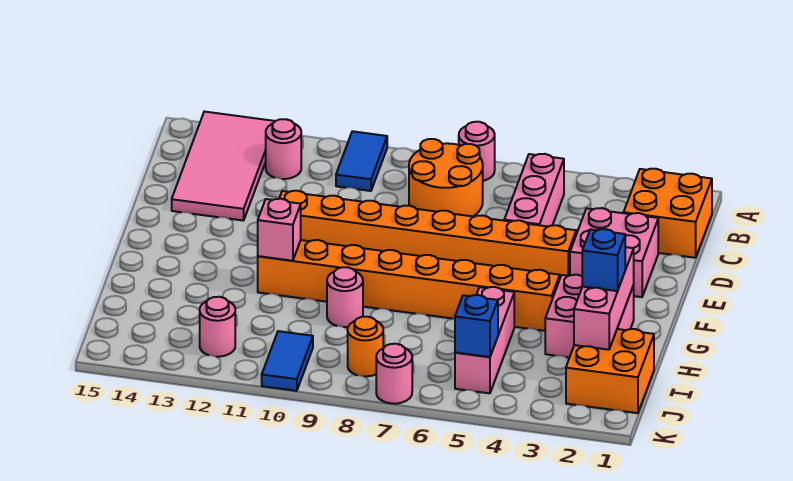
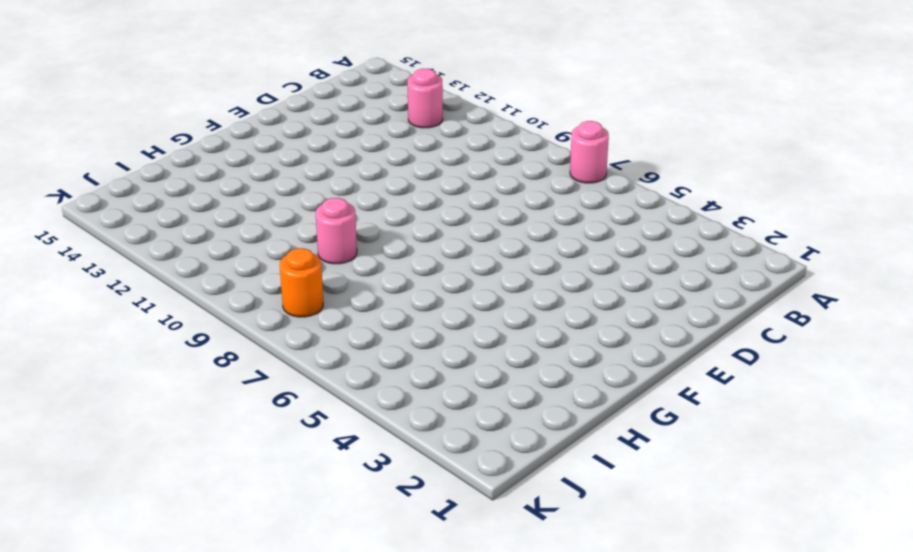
none -> blue tile A10:B10 level 1
none -> pink tile A13:D14 level 1
none -> orange brick B1:C2 level 1

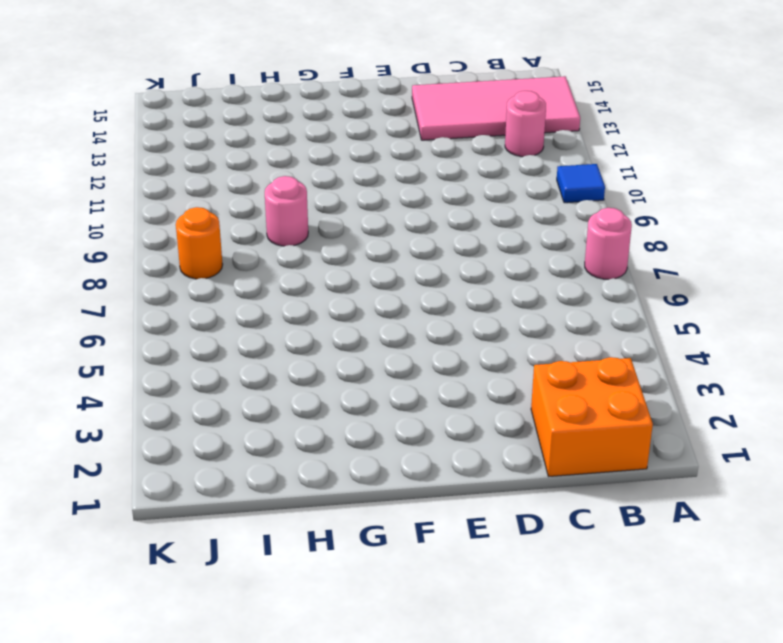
blue tile A10 level 1 -> blue tile A10:B10 level 1
none -> pink brick B5:D5 level 1
none -> orange round brick B7:C8 level 1
none -> pink brick D2:E3 level 1

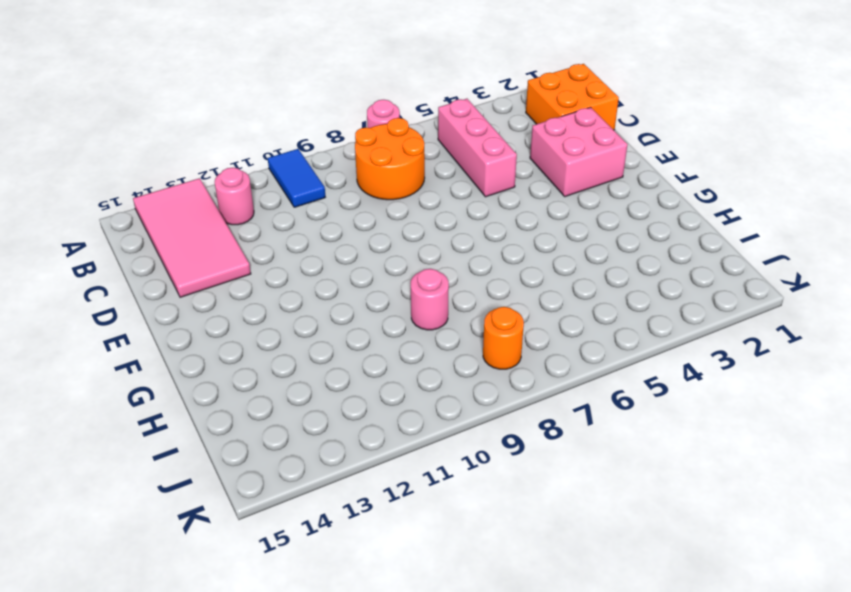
none -> orange brick E4:E11 level 1
none -> pink brick G2:H3 level 1
none -> orange brick G4:G11 level 1

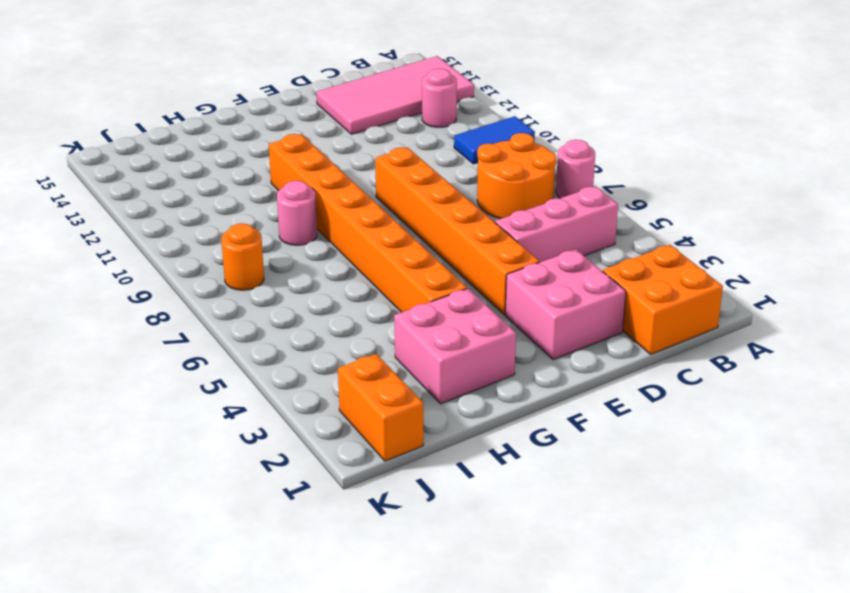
orange brick E4:E9 level 1 -> orange brick E4:E11 level 1
orange brick J1:J2 level 1 -> orange brick I1:J2 level 1
none -> pink brick H5:J5 level 1
none -> blue tile J10:K10 level 1
none -> pink round brick J12 level 1

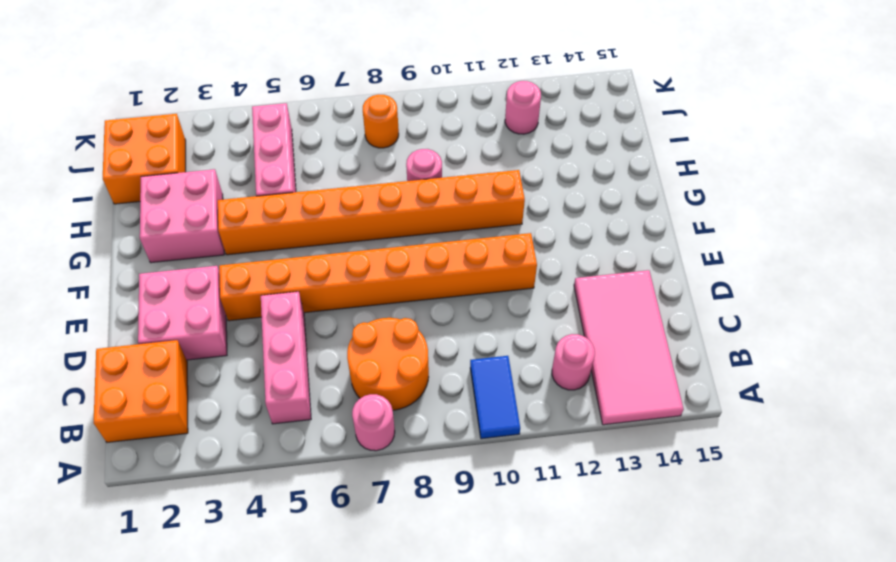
none -> blue tile J10:K10 level 1
none -> pink round brick K7 level 1
none -> pink brick G2:I2 level 2

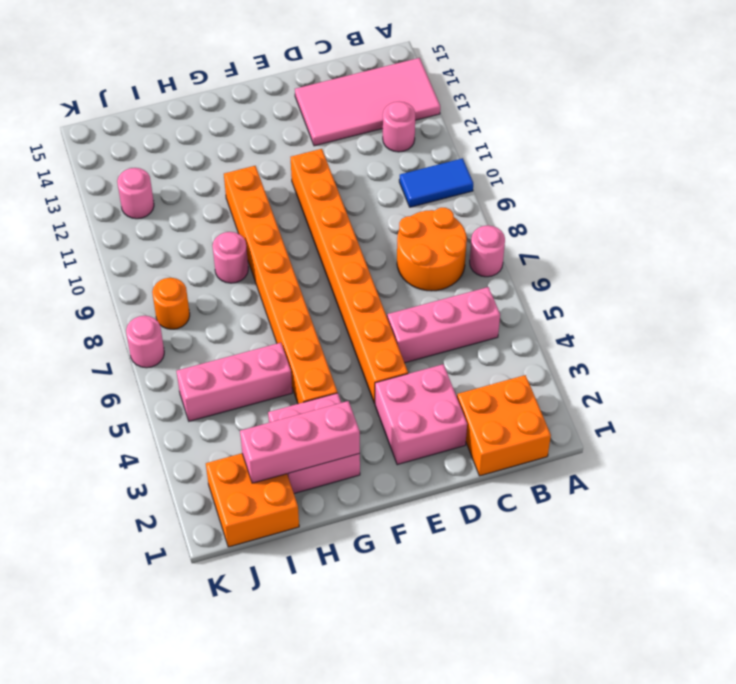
none -> blue tile J10:K10 level 1
none -> pink brick G11 level 2
none -> blue brick J5 level 2

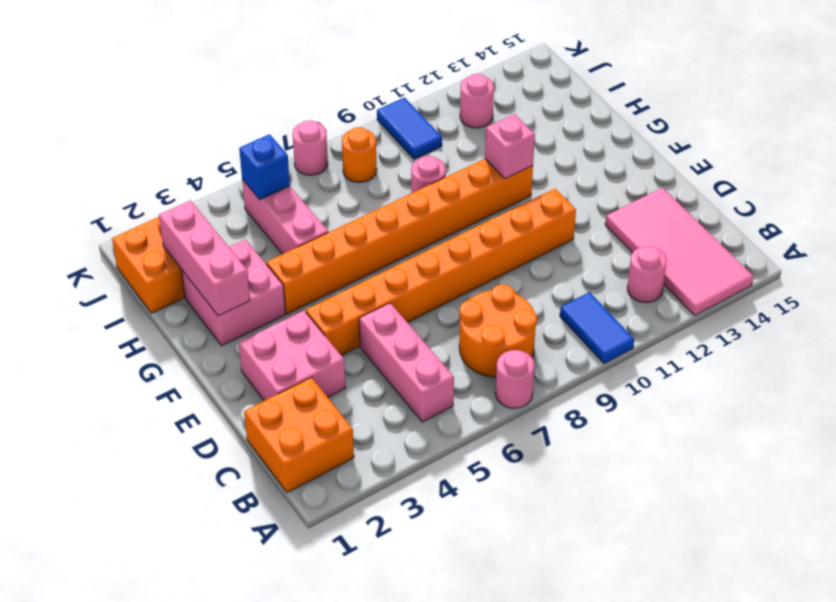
none -> blue brick H2 level 3

